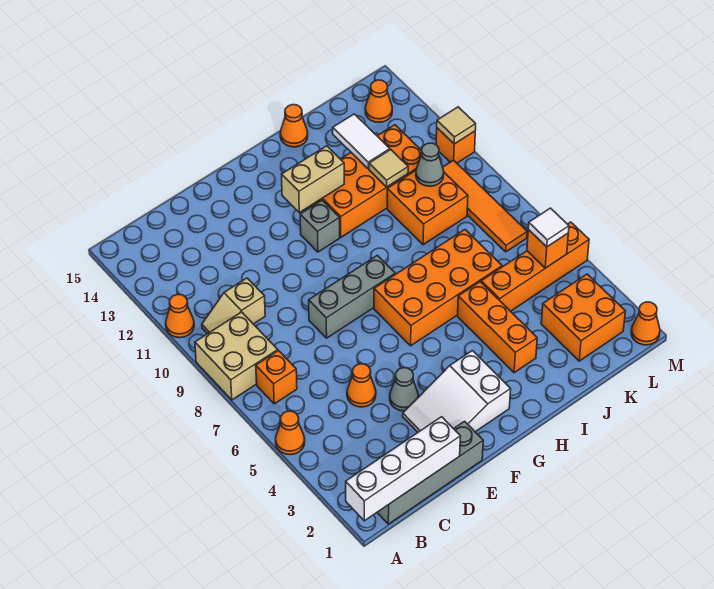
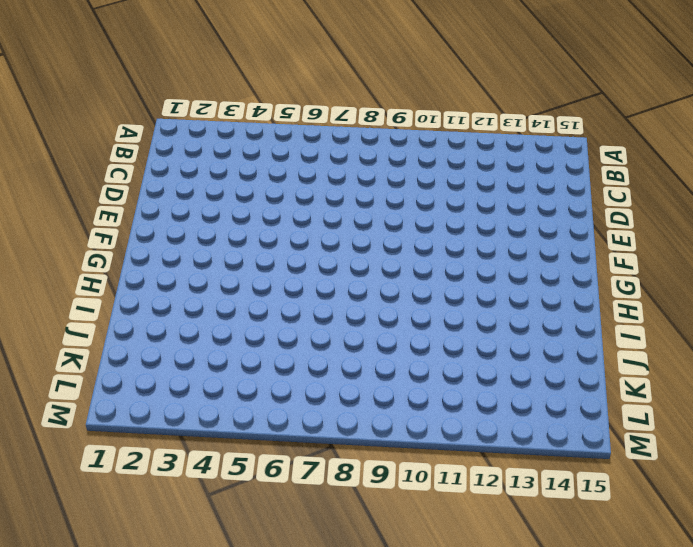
none -> orange cone A5 level 1
none -> tan brick A8:B9 level 1
none -> orange cone A11 level 1
none -> grey brick B1:E1 level 1

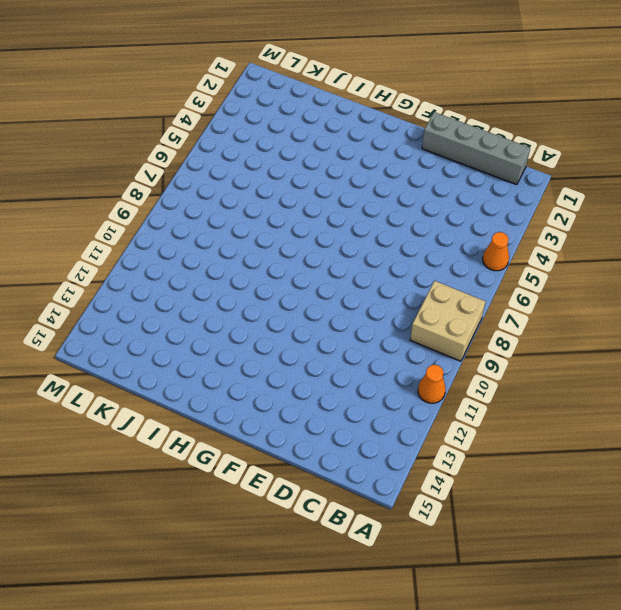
none -> orange brick B7 level 1
none -> tan slope B10:C10 level 1 top C
none -> orange cone D5 level 1
none -> white slope E2:G3 level 1 top G

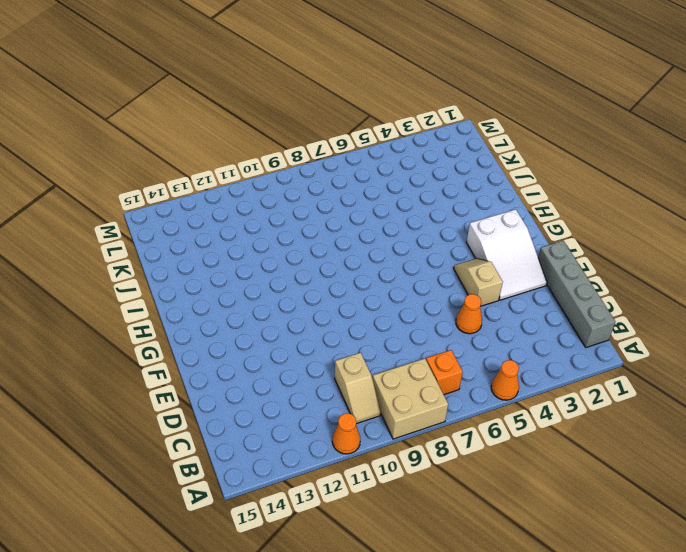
tan slope E4:F4 level 1 top E -> grey cone E4 level 1
none -> grey brick E8:G8 level 1
none -> orange brick G6:J7 level 1
none -> grey brick G11 level 1
none -> orange brick H11:K12 level 1

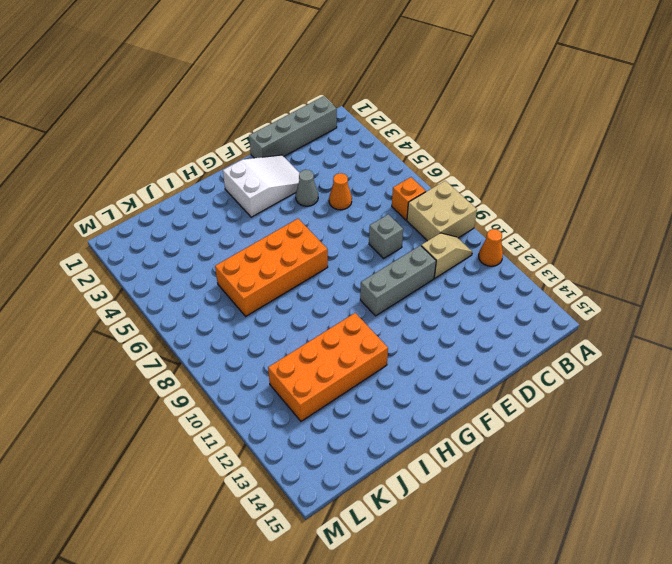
grey brick D8 level 1 -> grey brick G11 level 1
grey brick D10:F10 level 1 -> grey brick E8:G8 level 1
none -> orange cone A5 level 1
none -> orange brick I3:I5 level 1
none -> orange cone I15 level 1
none -> orange brick J5:M5 level 1

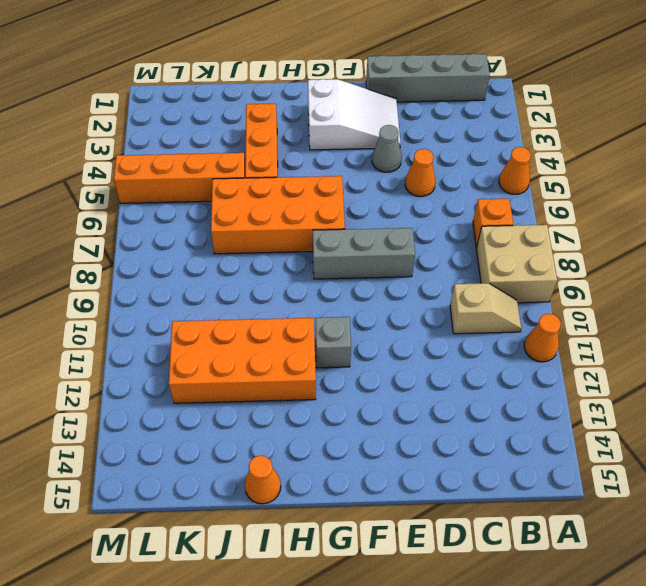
none -> orange brick J9:K10 level 1
none -> orange brick K2:L3 level 1
none -> orange tile L7:L10 level 1
none -> orange cone L14 level 1

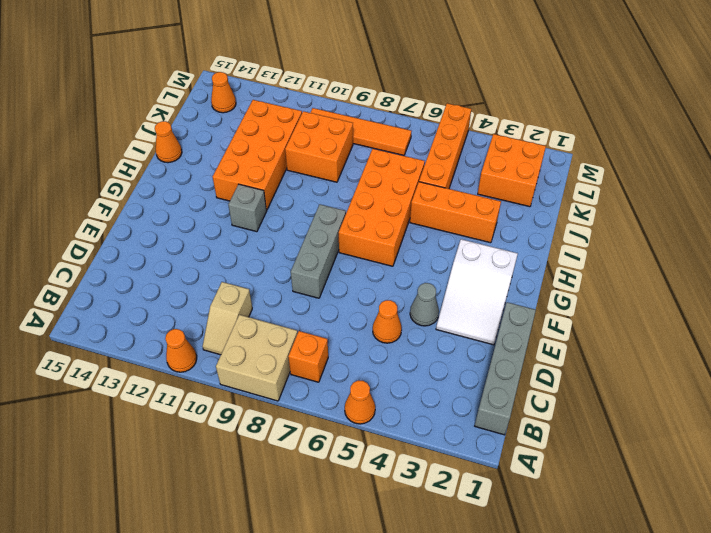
none -> orange cone M1 level 1
none -> orange brick M11 level 1
none -> white brick A1:D1 level 2
none -> tan brick G12:H12 level 2

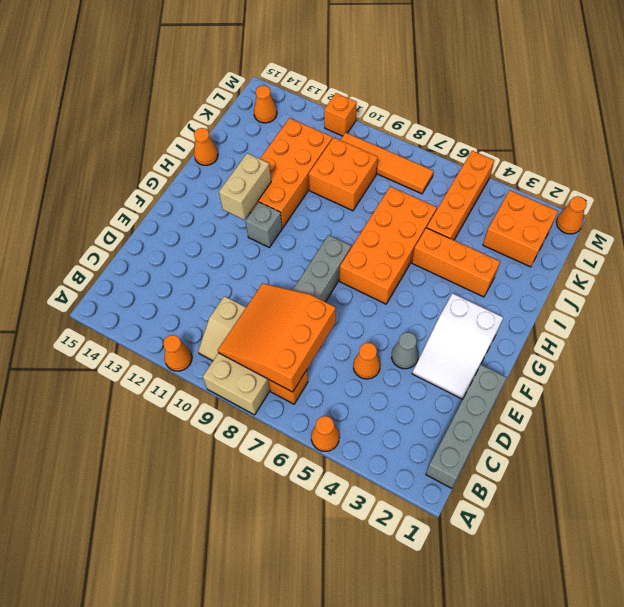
orange slope B7:D9 level 2 top 7 -> none
none -> white brick A1:D1 level 2
none -> tan tile J11 level 2
none -> white tile J12:J13 level 2
none -> grey cone K10 level 2

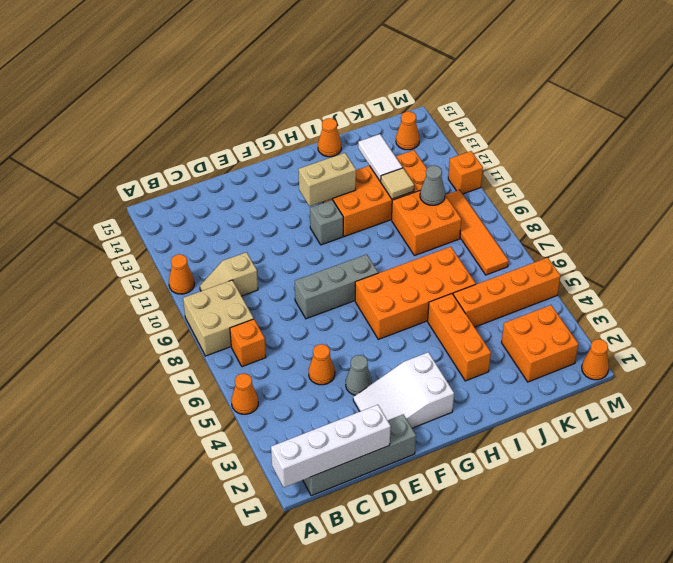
none -> orange brick L5 level 2
none -> tan tile M11 level 2
none -> white tile L5 level 3

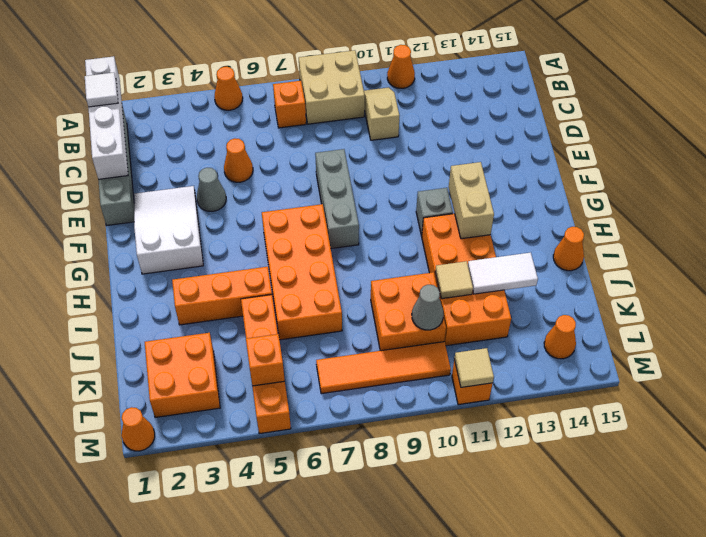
white tile B1 level 3 -> white tile L5 level 3

